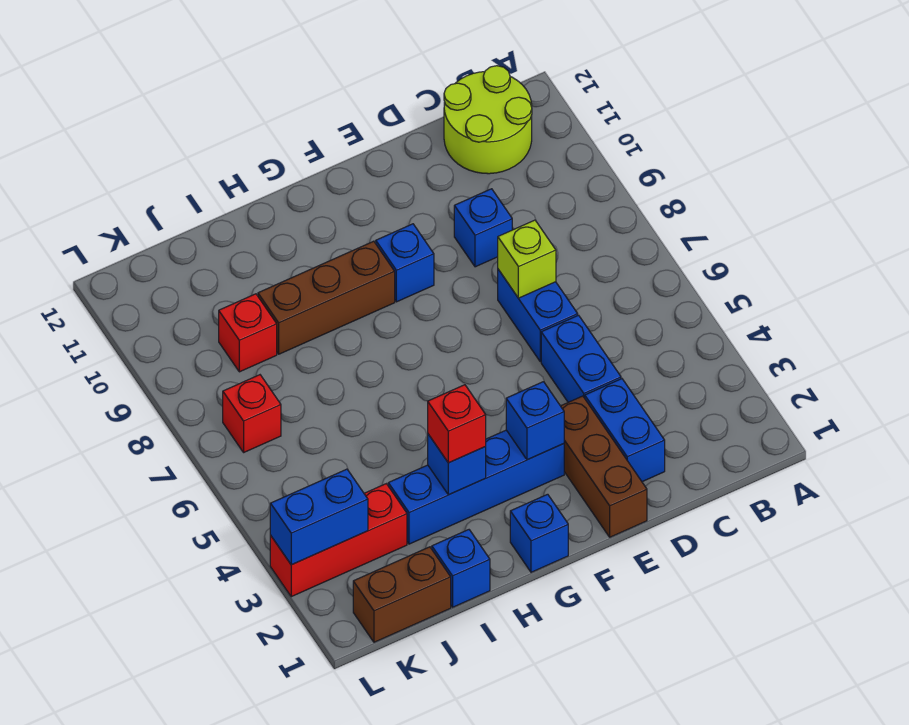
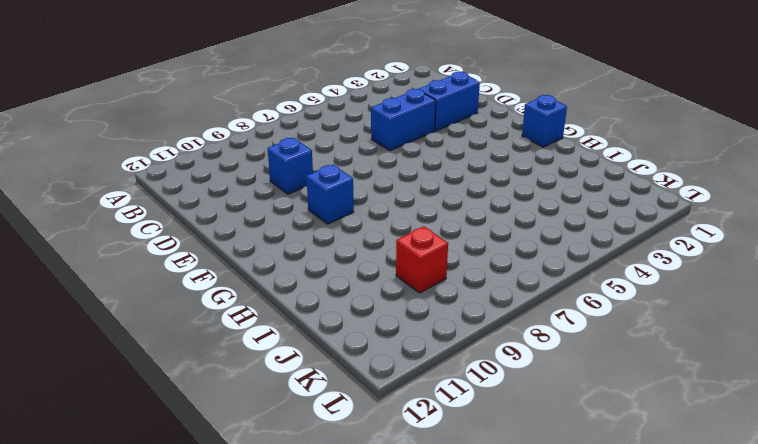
none -> lime round brick B11:C12 level 1
none -> blue brick D6:D7 level 1
none -> brown brick E1:E3 level 1

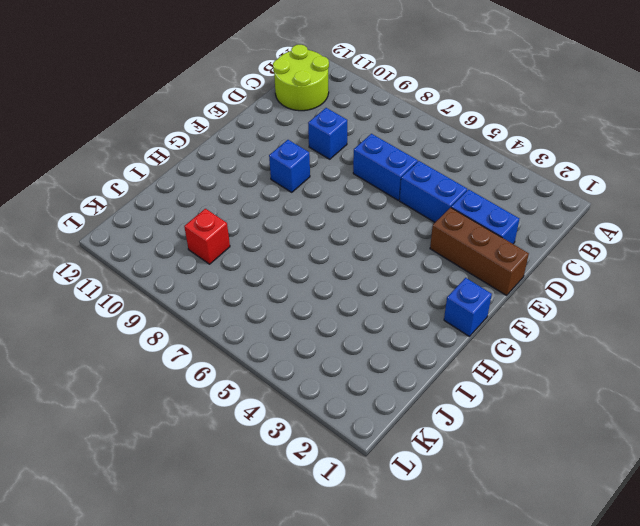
none -> blue brick F3:I3 level 1
none -> brown brick G9:I9 level 1
none -> blue brick I1 level 1

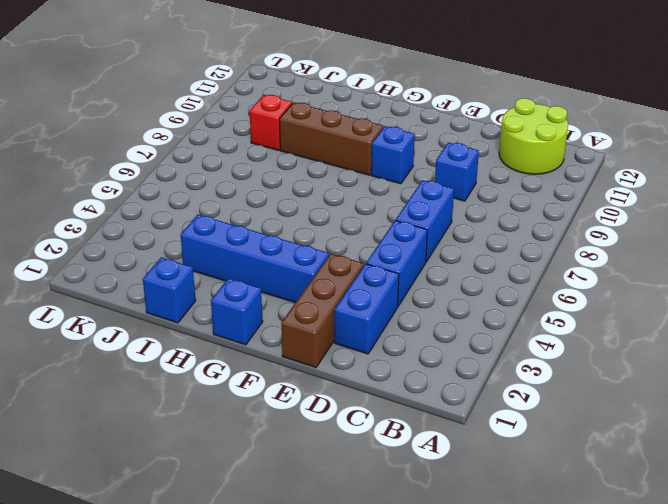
none -> brown brick J1:K1 level 1
none -> red brick J3:L3 level 1
none -> red brick K7 level 1

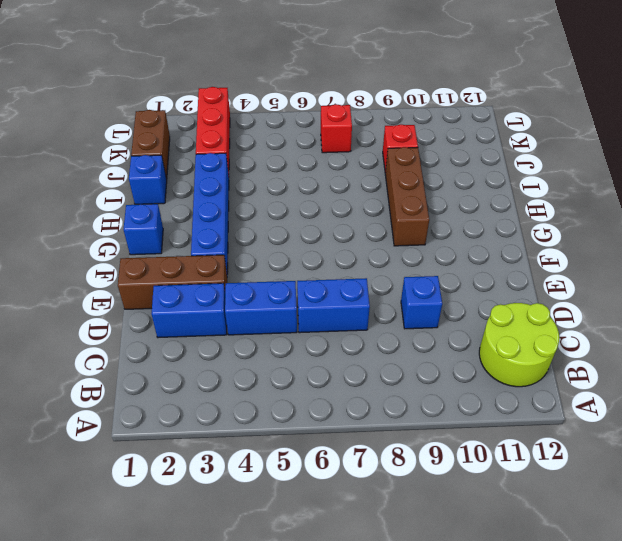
none -> blue brick F9 level 1
none -> lime brick D7 level 2
none -> blue brick F3 level 2

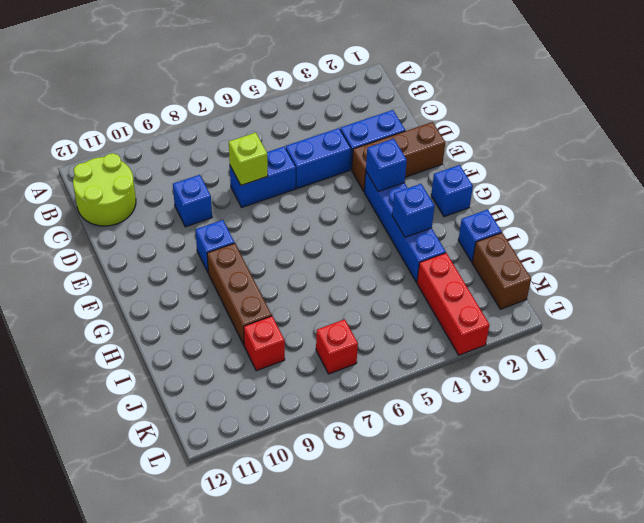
none -> blue brick K3:L3 level 2
none -> red brick H3 level 3

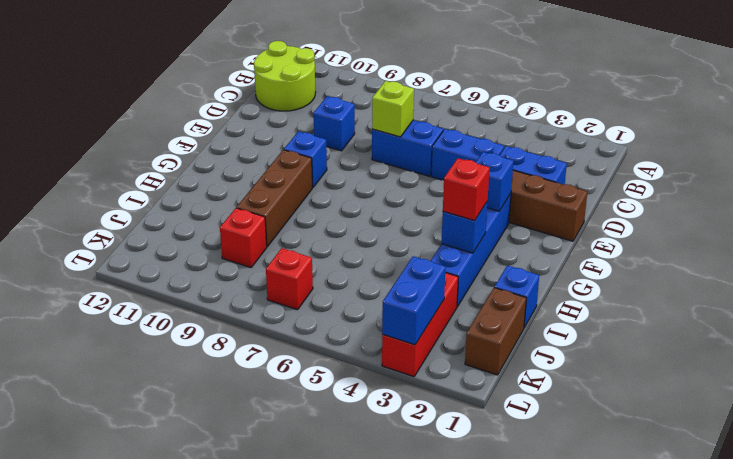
none -> blue brick G1 level 1

